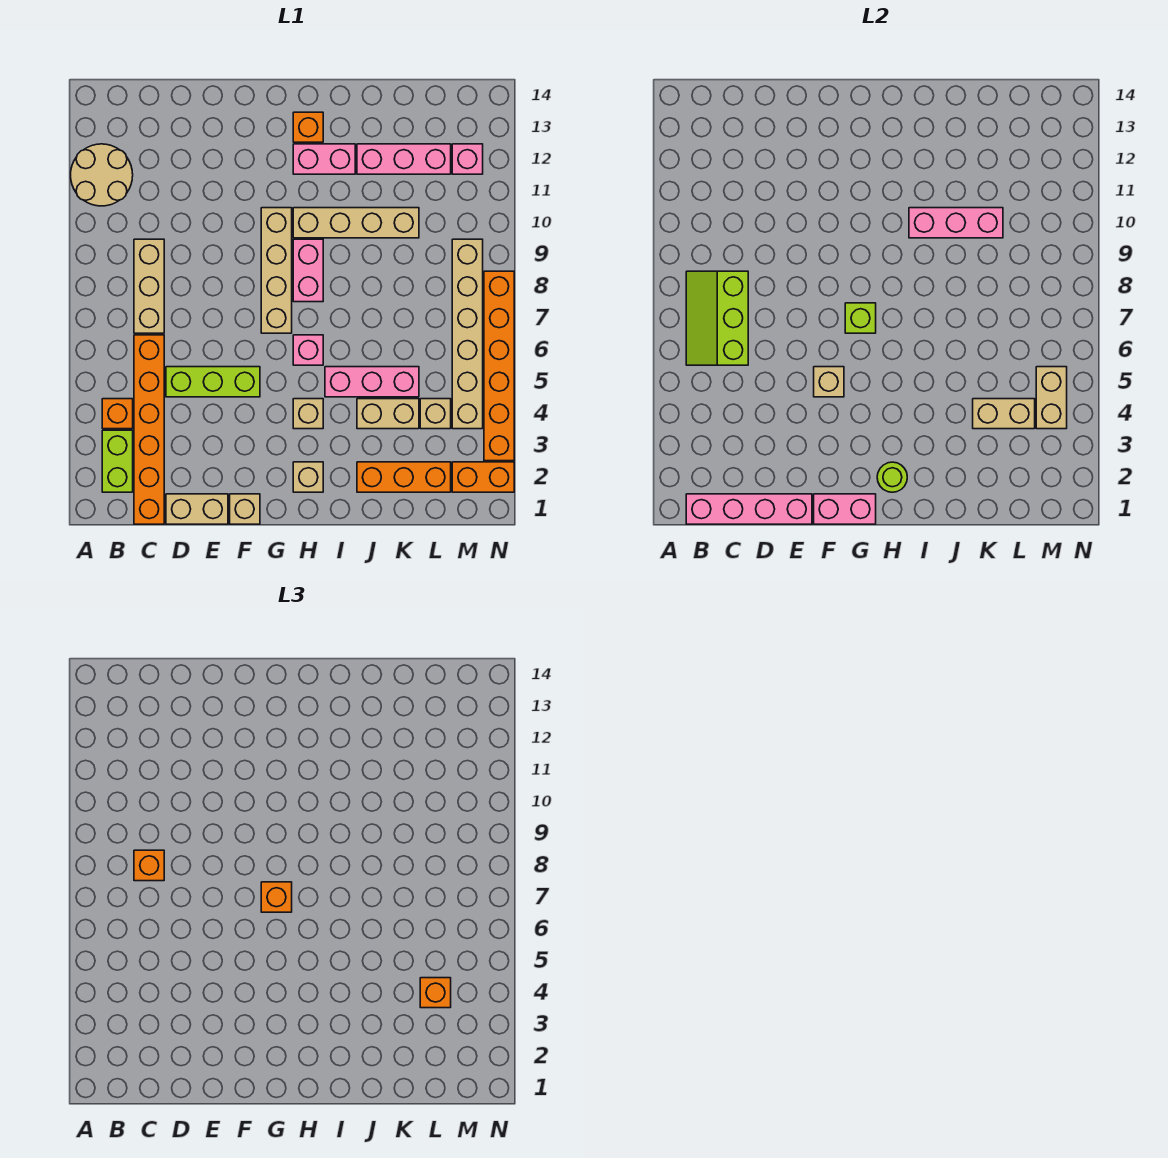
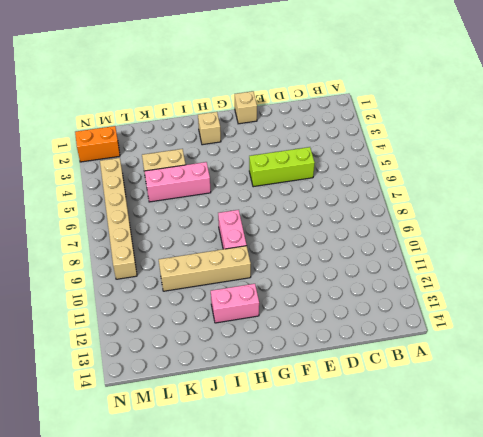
none -> tan round brick A11:B12 level 1
none -> lime brick B2:B3 level 1
none -> orange brick B4 level 1
none -> orange brick C1:C6 level 1

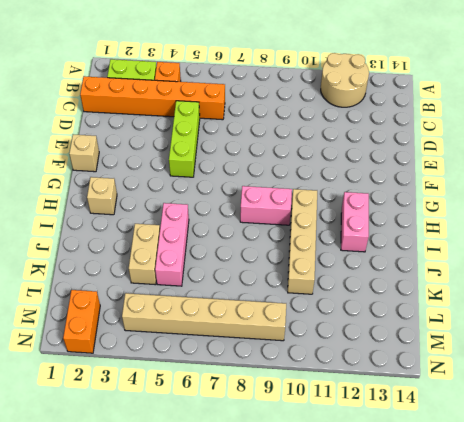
none -> tan brick C7:C9 level 1
none -> tan brick D1:E1 level 1
none -> tan brick G7:G10 level 1
none -> tan brick H4 level 1

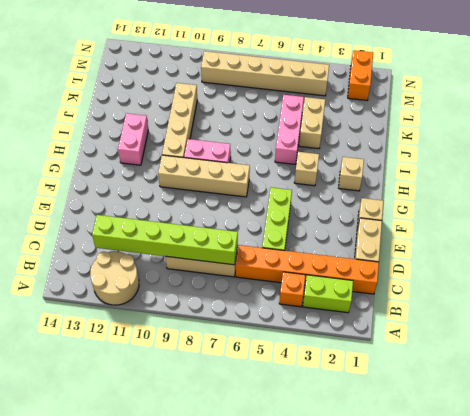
lime brick C7:C12 level 2 -> lime slope B6:C8 level 2 top C
none -> pink brick H6 level 1
none -> orange brick H13 level 1
none -> orange brick J2:L2 level 1
none -> pink brick J12:L12 level 1

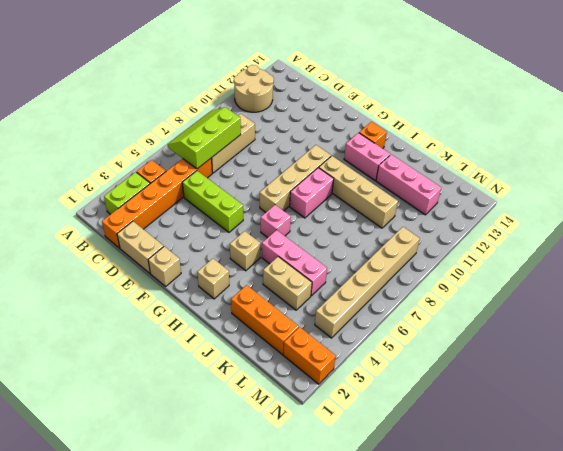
none -> tan brick L4 level 1
none -> pink brick M12 level 1
none -> orange brick N3:N8 level 1
none -> pink brick B1:E1 level 2

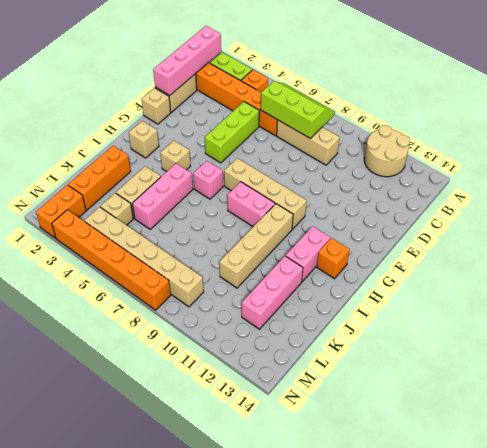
none -> pink brick M12 level 1
none -> pink brick F1:G1 level 2
none -> tan brick F5 level 2
none -> lime brick G7 level 2

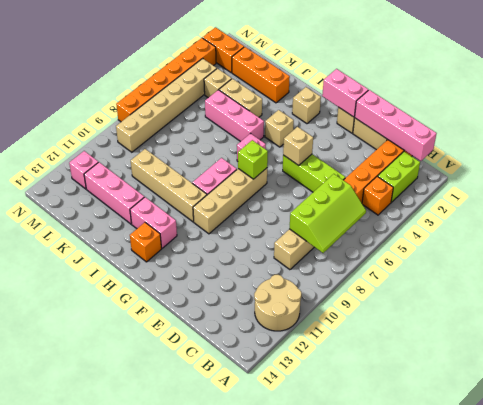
none -> lime round brick H2 level 2
none -> pink brick I10:K10 level 2
none -> tan brick K4:L4 level 2
none -> tan brick M4:M5 level 2

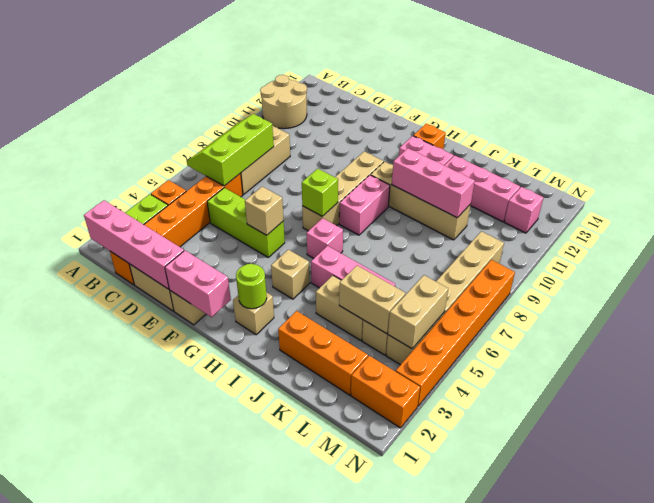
none -> orange brick C8 level 3
none -> orange brick G7 level 3
none -> orange brick L4 level 3

